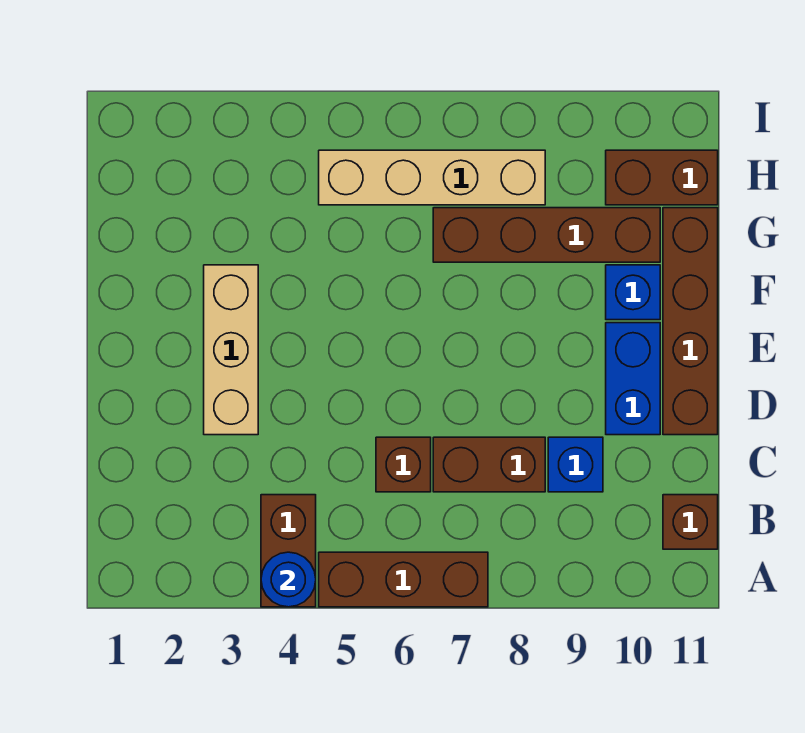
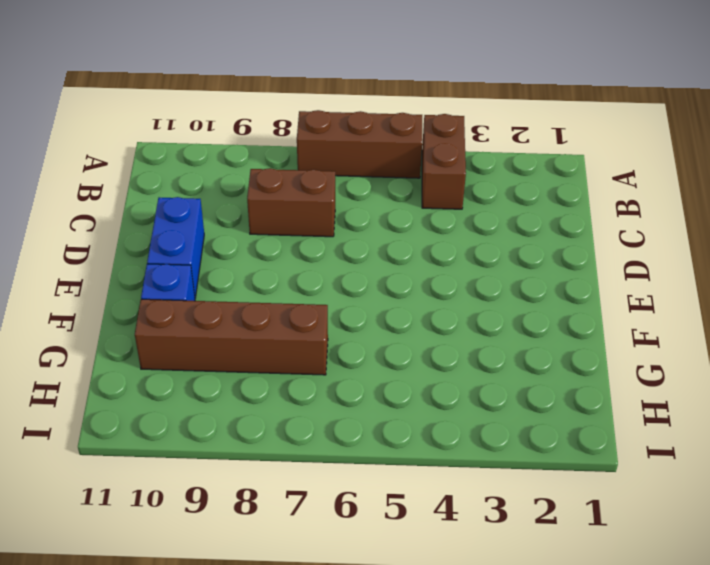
none -> brown brick B11 level 1
none -> brown brick C6 level 1
none -> blue brick C9 level 1

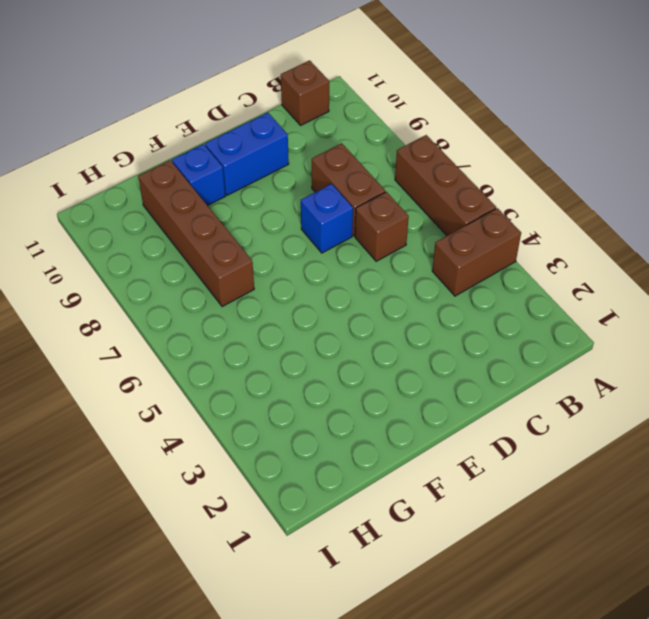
blue brick D7 level 1 -> blue brick C9 level 1
none -> tan brick D3:F3 level 1
none -> brown brick D11:G11 level 1
none -> tan brick H5:H8 level 1

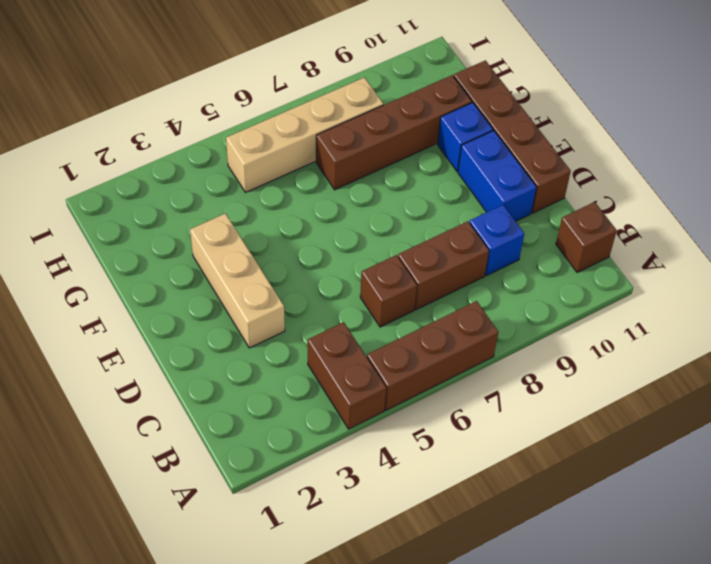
none -> brown brick H10:H11 level 1
none -> blue round brick A4 level 2

